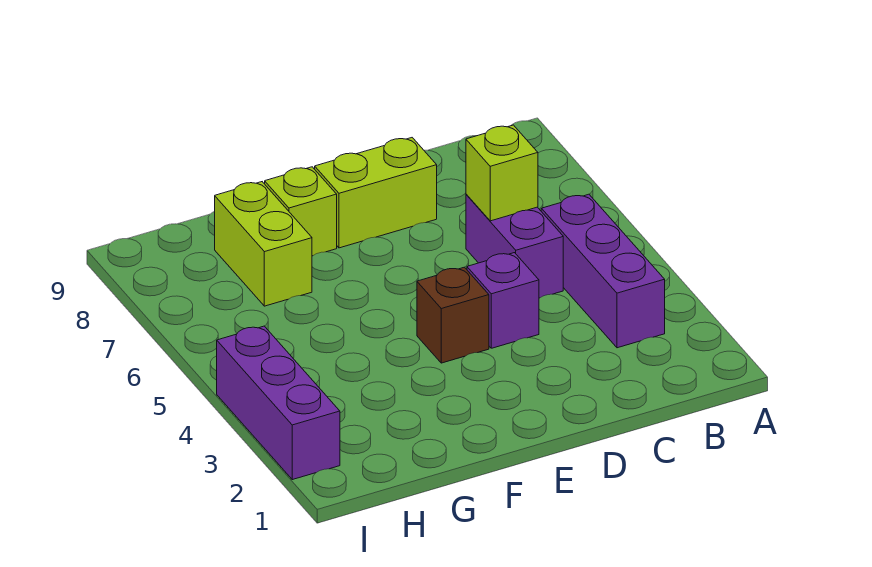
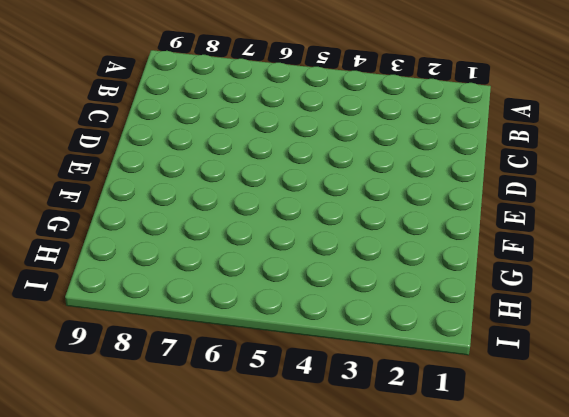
none -> purple brick B3:B5 level 1
none -> purple brick C5:C6 level 1

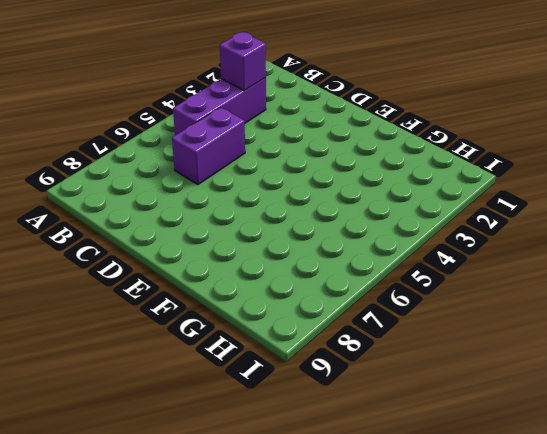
purple brick B3 level 2 -> purple brick D4 level 1
none -> lime brick D8:E8 level 1
none -> brown brick E4 level 1

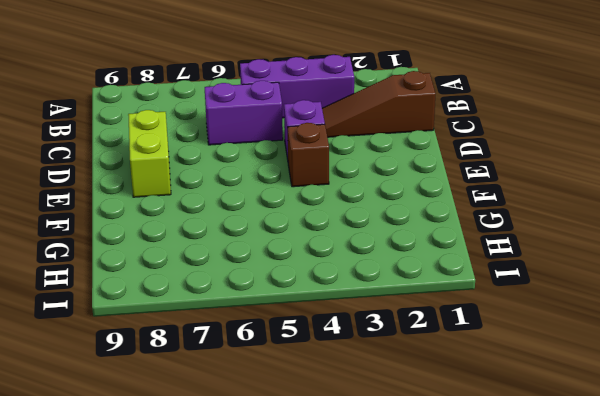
brown slope C1:C3 level 1 top 1 -> none
none -> lime brick F8 level 1
none -> lime brick G7:G8 level 1

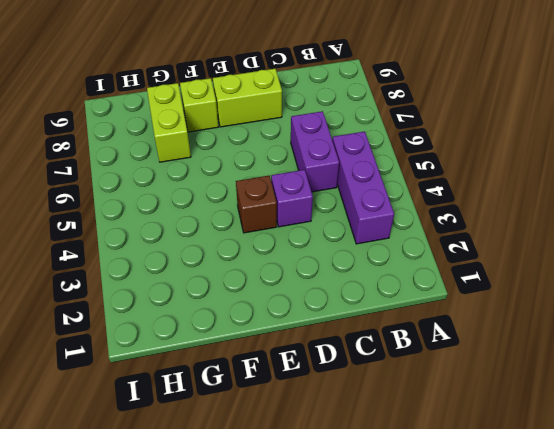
none -> purple brick I2:I4 level 1
none -> lime brick C6 level 2

